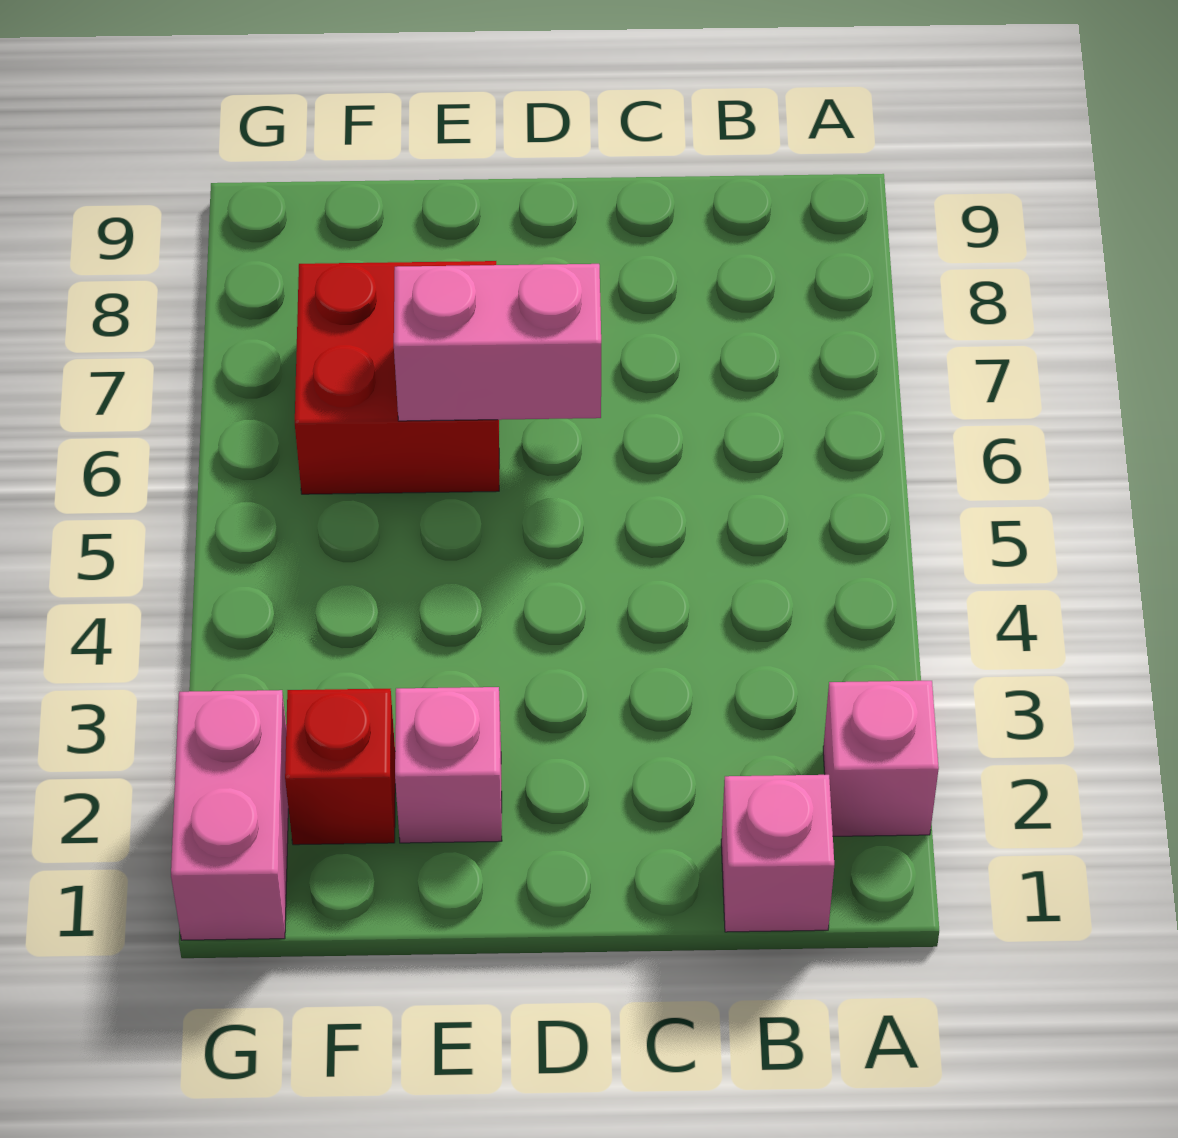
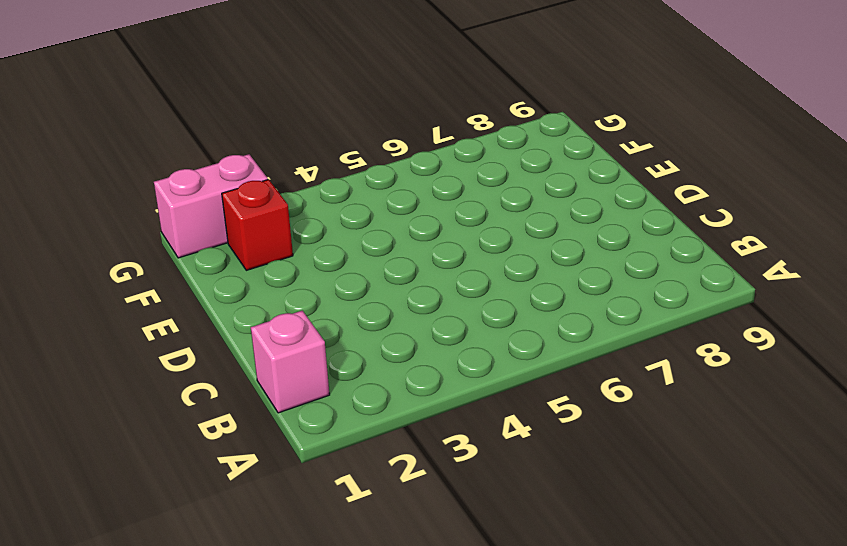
none -> pink brick A2 level 1
none -> pink brick E2 level 1

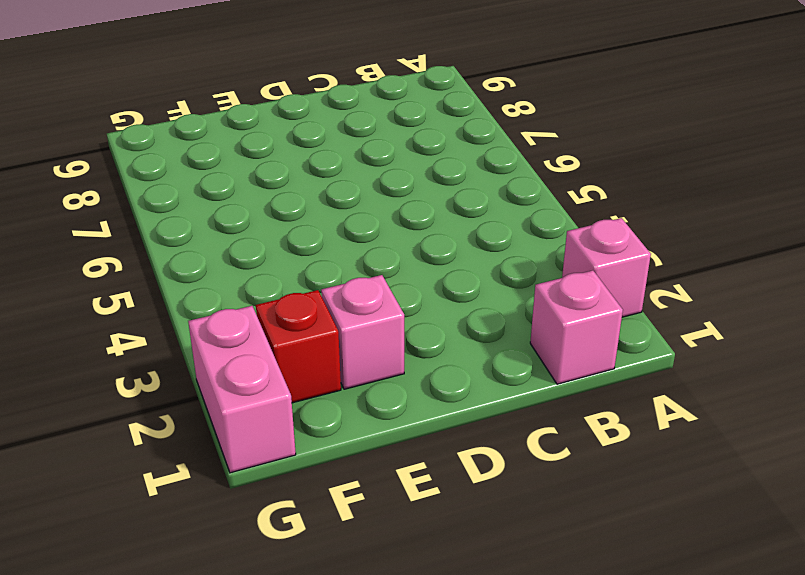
none -> red brick E6:F7 level 1
none -> pink brick D6:E6 level 2

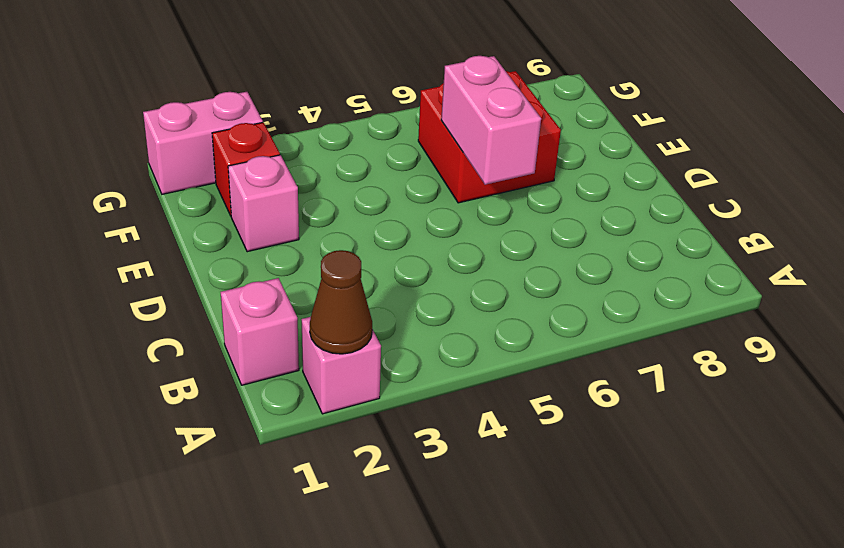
brown cone A2 level 2 -> none

